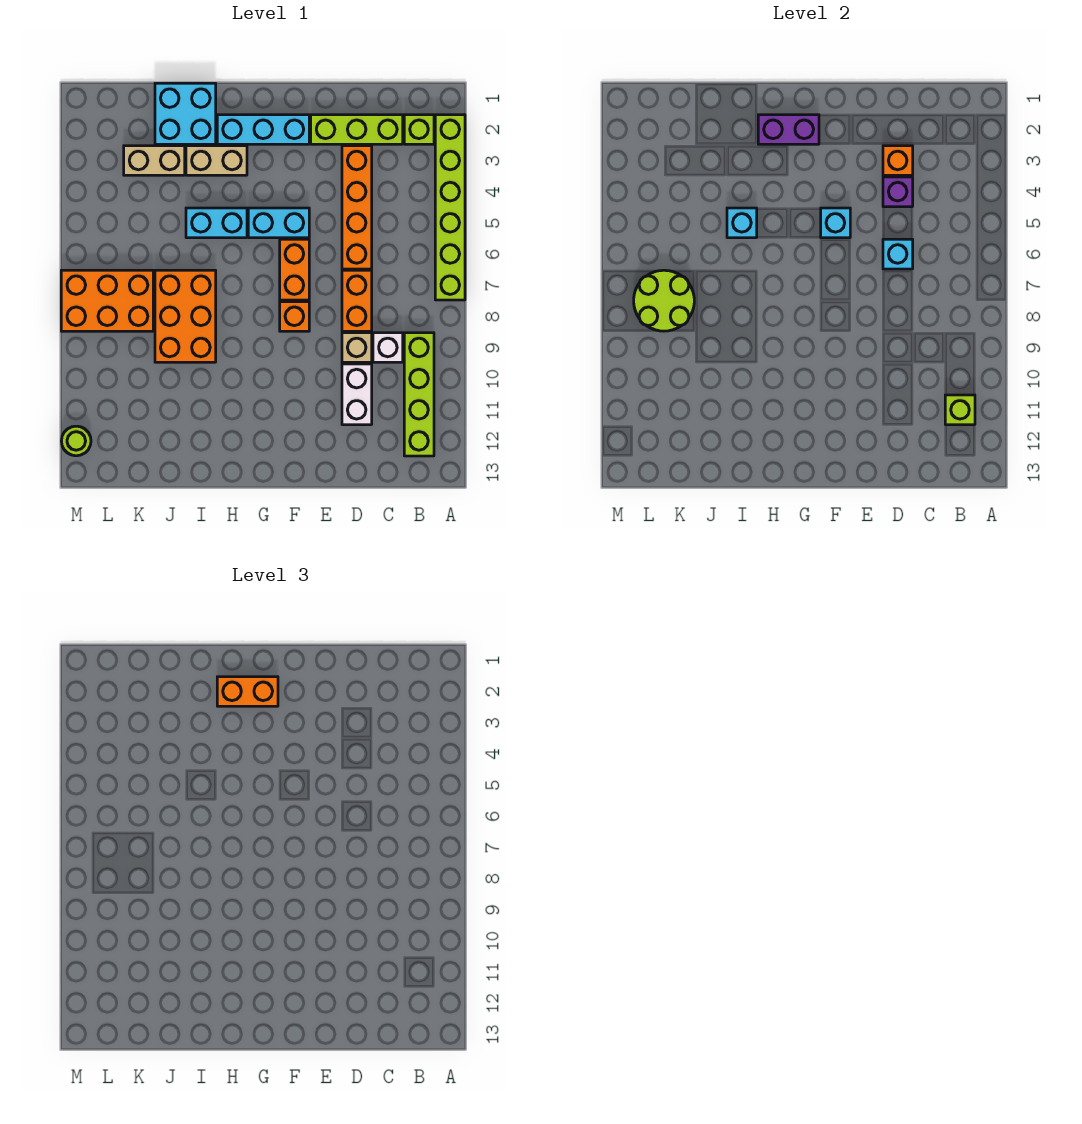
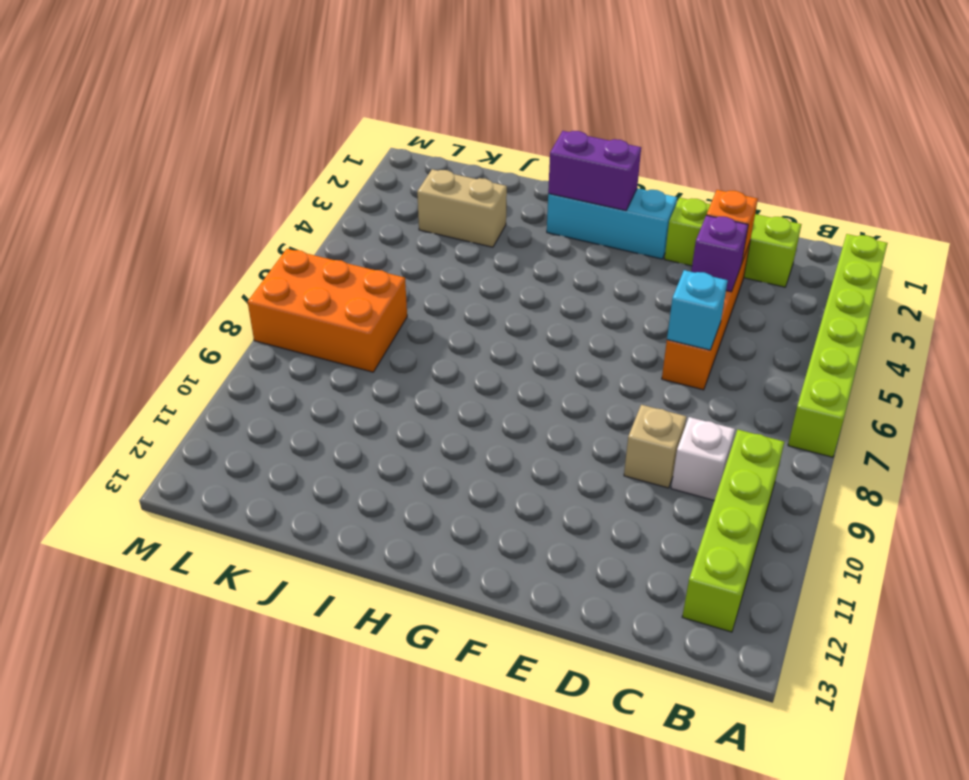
none -> lime brick B2 level 1
none -> orange brick D7:D8 level 1
none -> white brick D10:D11 level 1

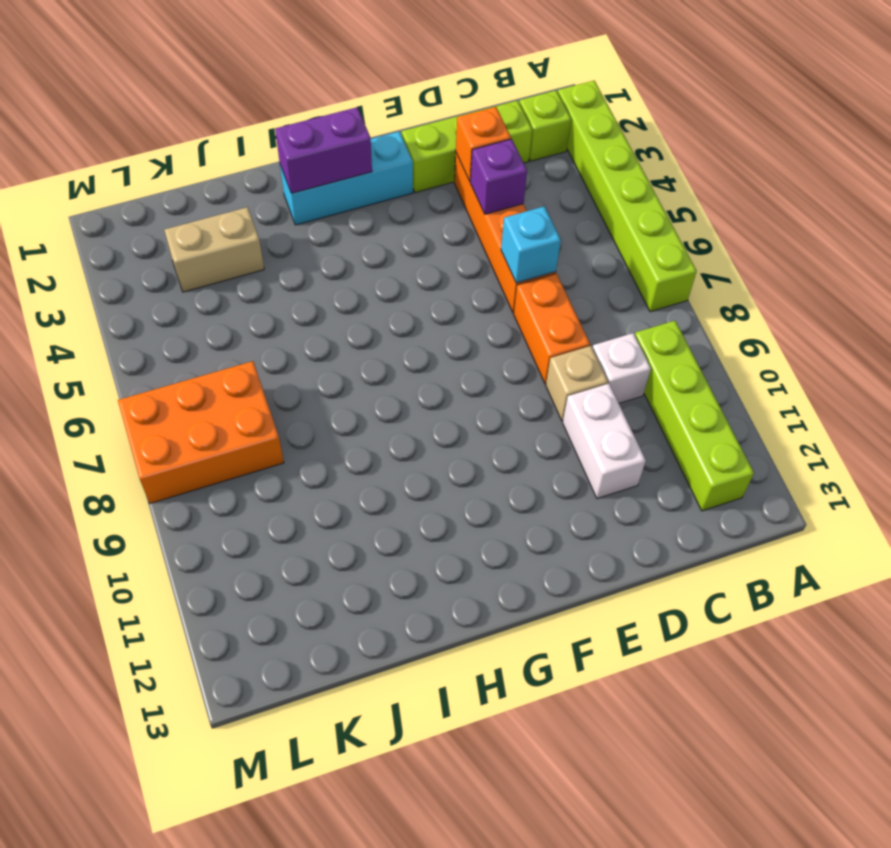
none -> cyan brick F5:G5 level 1
none -> orange brick F6:F7 level 1
none -> orange brick F8 level 1

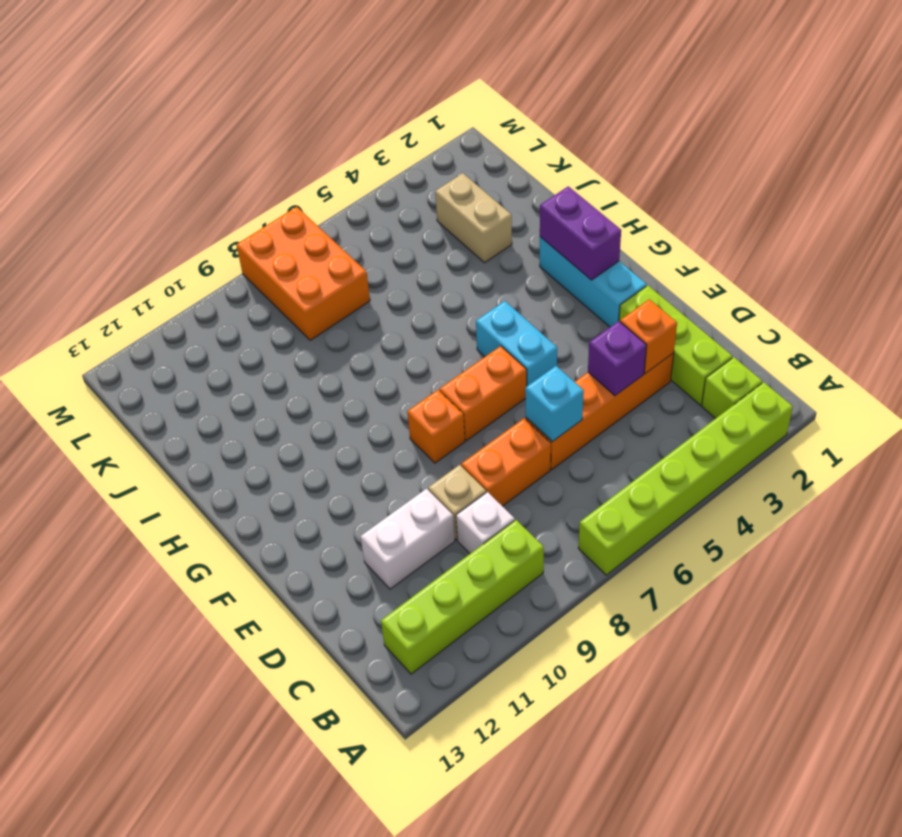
none -> tan brick H3:I3 level 1
none -> cyan brick H5:I5 level 1
none -> cyan brick I1:J2 level 1

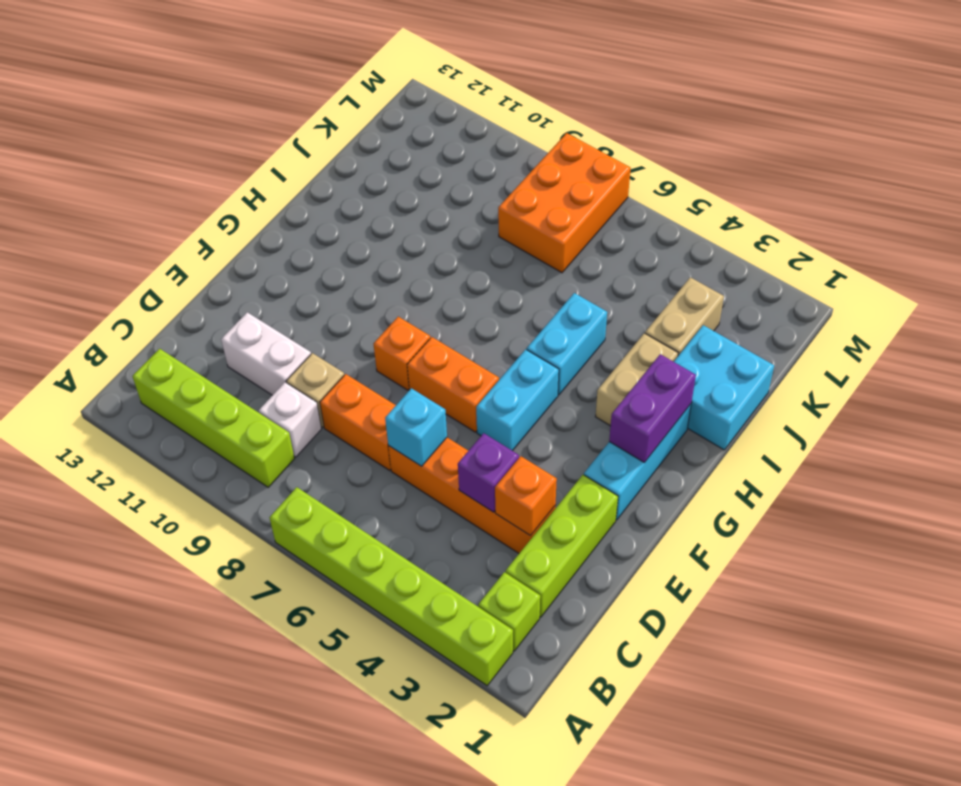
none -> orange brick I7:J9 level 1
none -> lime round brick M12 level 1
none -> lime brick B11 level 2

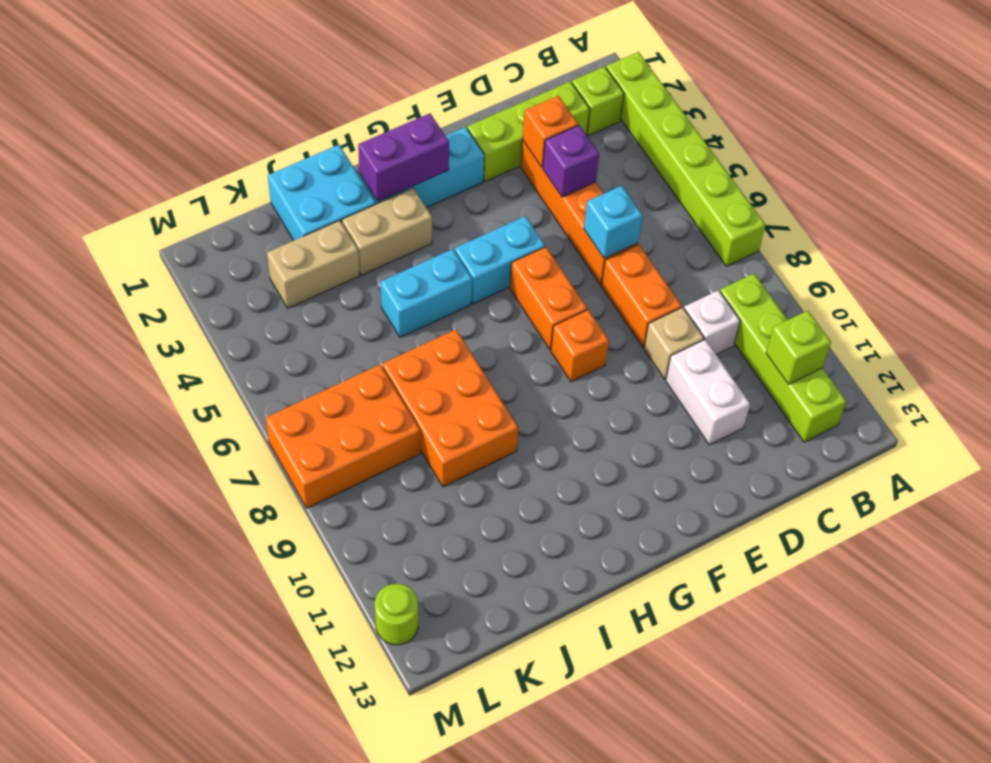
none -> cyan brick F5 level 2
none -> cyan brick I5 level 2
none -> lime round brick K7:L8 level 2

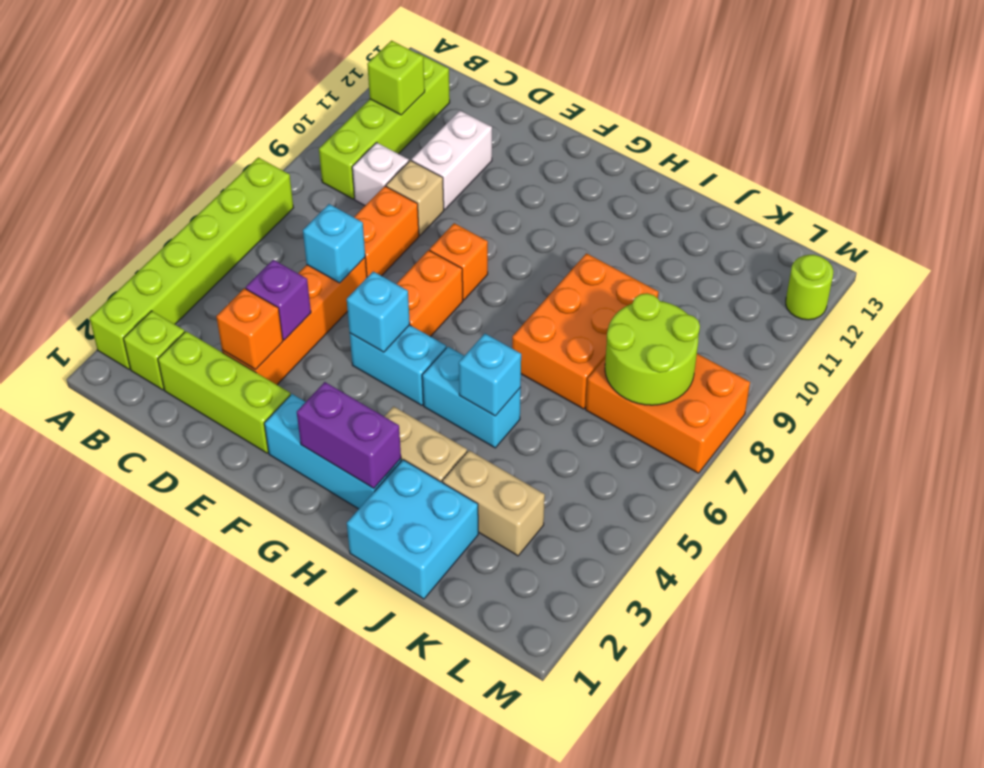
none -> orange brick G2:H2 level 3

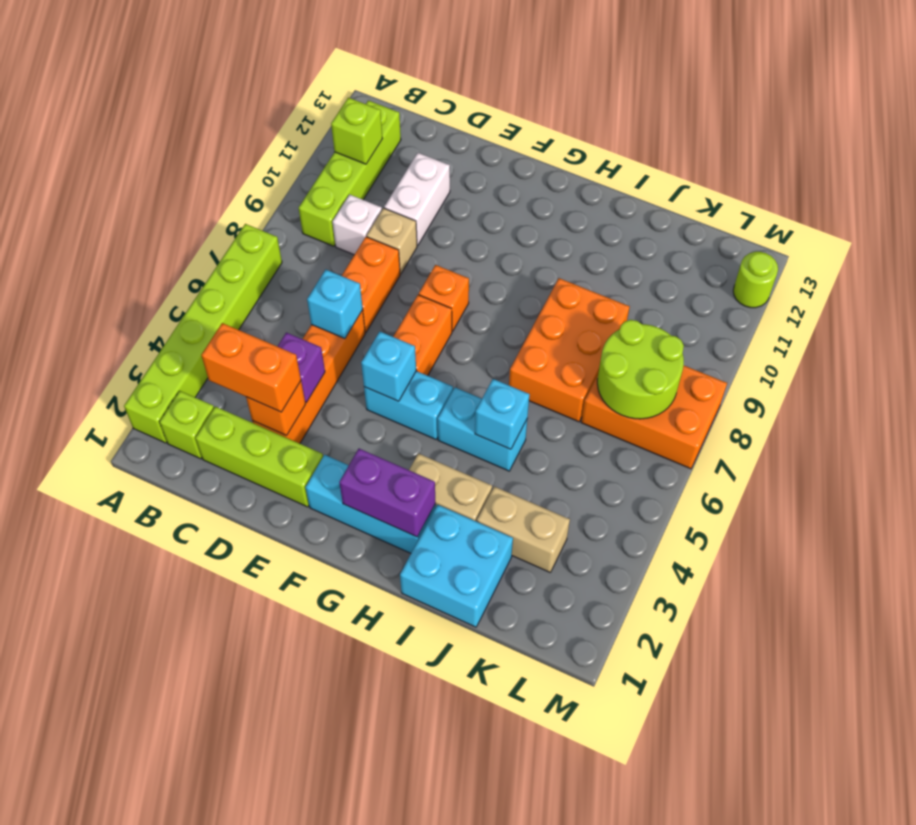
orange brick C3:D3 level 3 -> orange brick G2:H2 level 3

